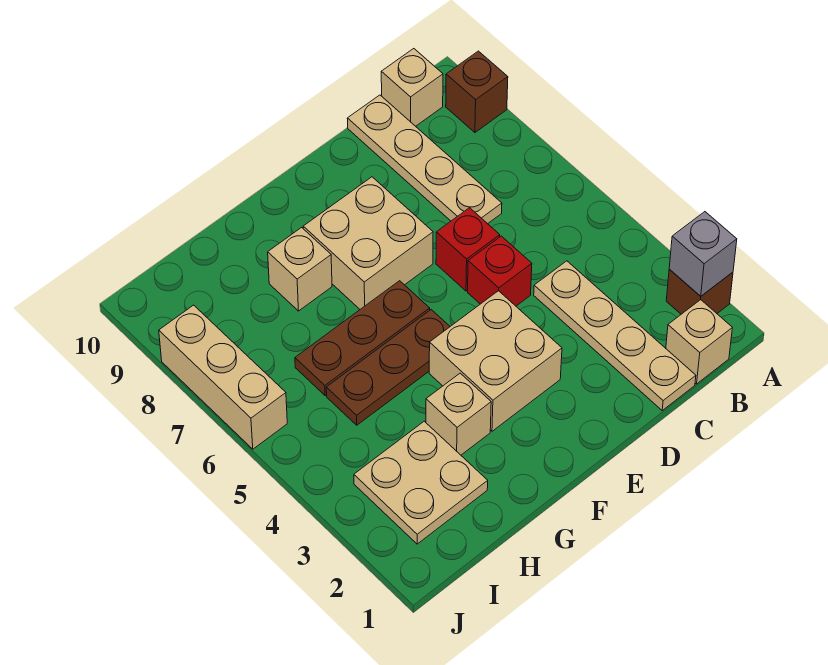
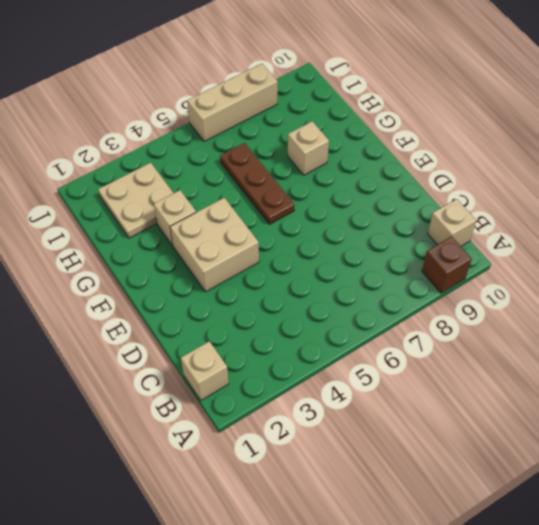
none -> brown brick A2 level 1
none -> tan plate C1:C4 level 1
none -> tan plate C7:C10 level 1

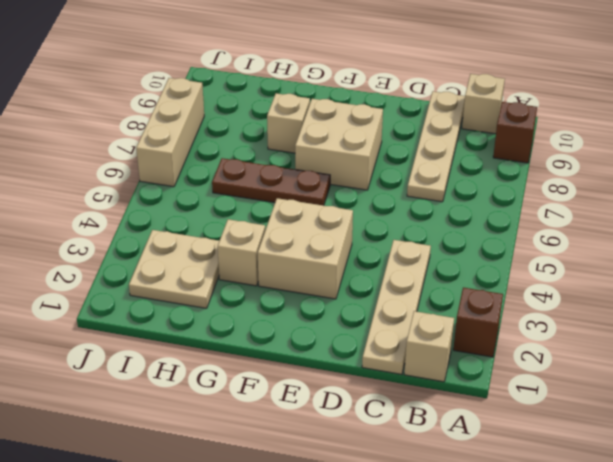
none -> red brick D5 level 1
none -> red brick D6 level 1
none -> brown plate F5:H5 level 1

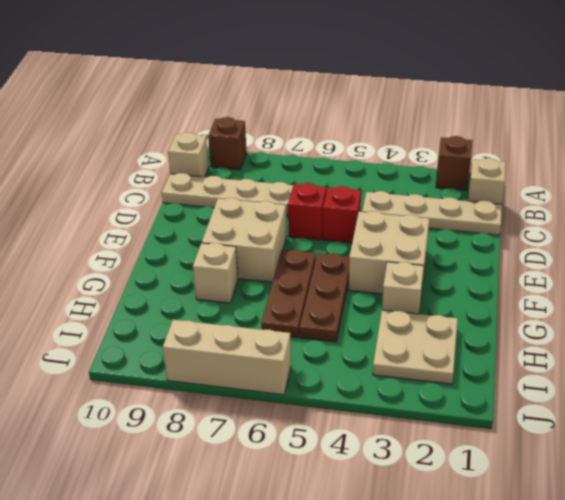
none -> grey brick A2 level 2

